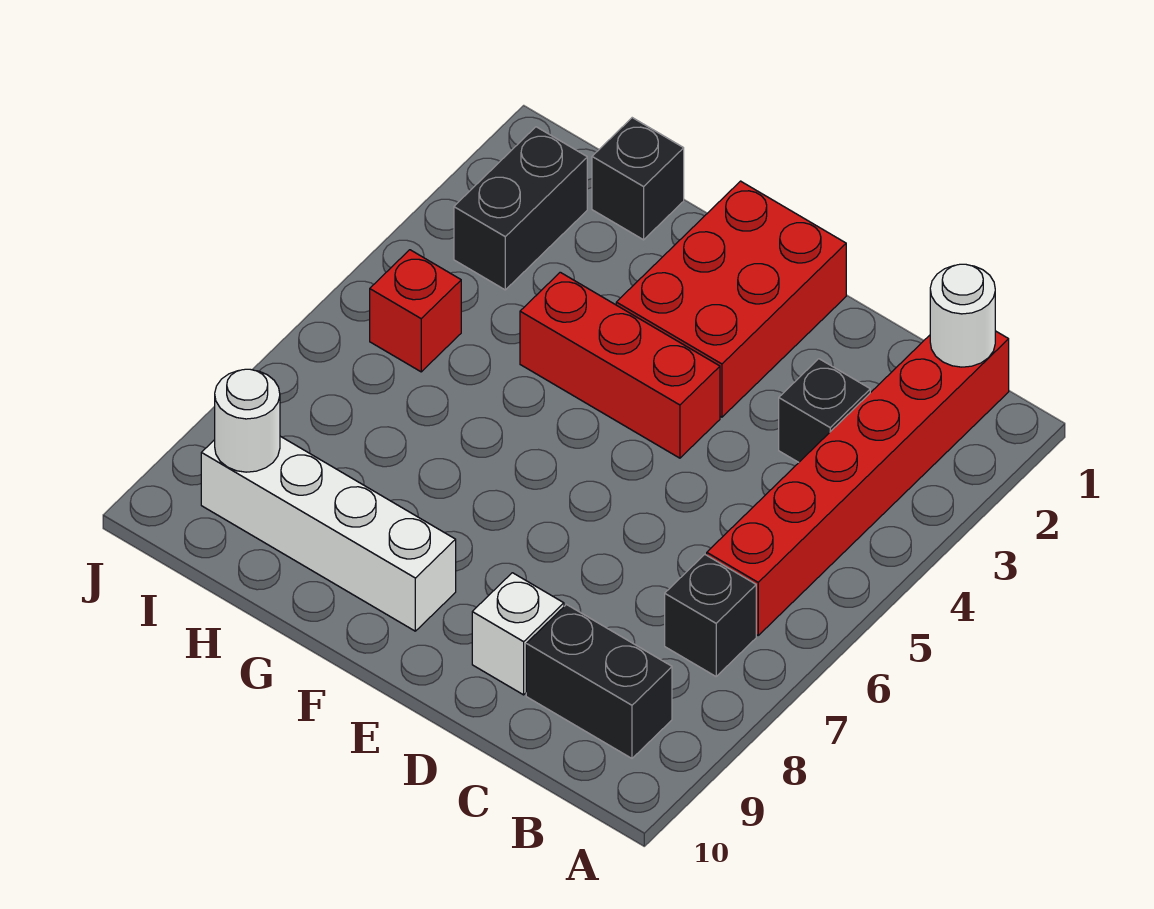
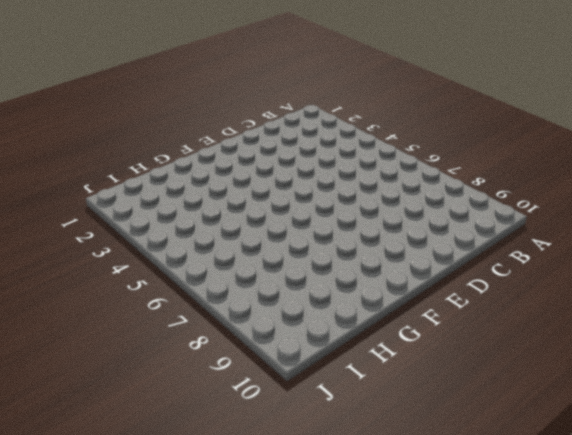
none -> red brick B1:B6 level 1
none -> black brick B7 level 1
none -> black brick B9:C9 level 1

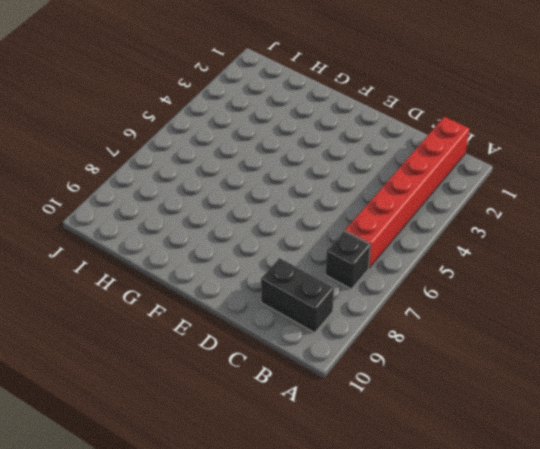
none -> black brick C3 level 1
none -> white brick D9 level 1
none -> red brick E1:F3 level 1

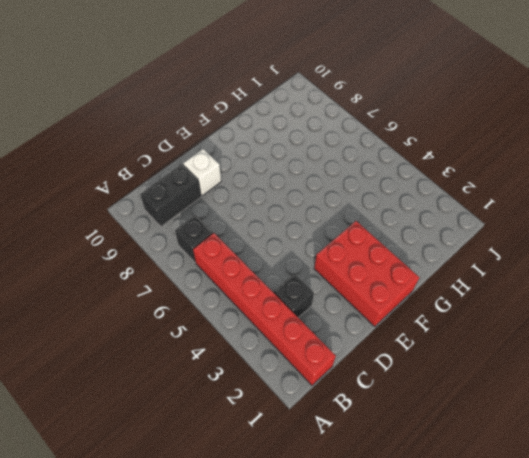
none -> red brick E4:G4 level 1
none -> white brick F9:I9 level 1
none -> black brick H1 level 1

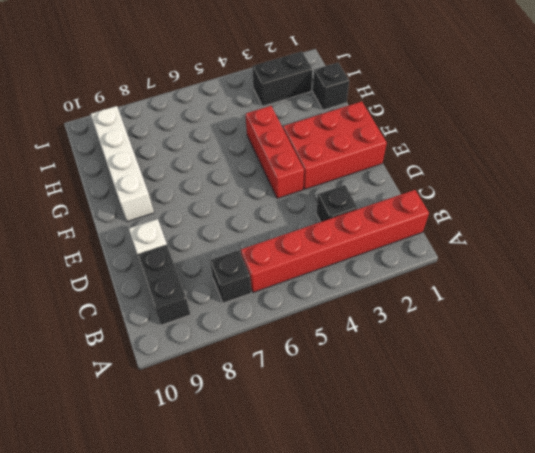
none -> red brick I5 level 1
none -> white round brick B1 level 2
none -> white round brick I9 level 2

